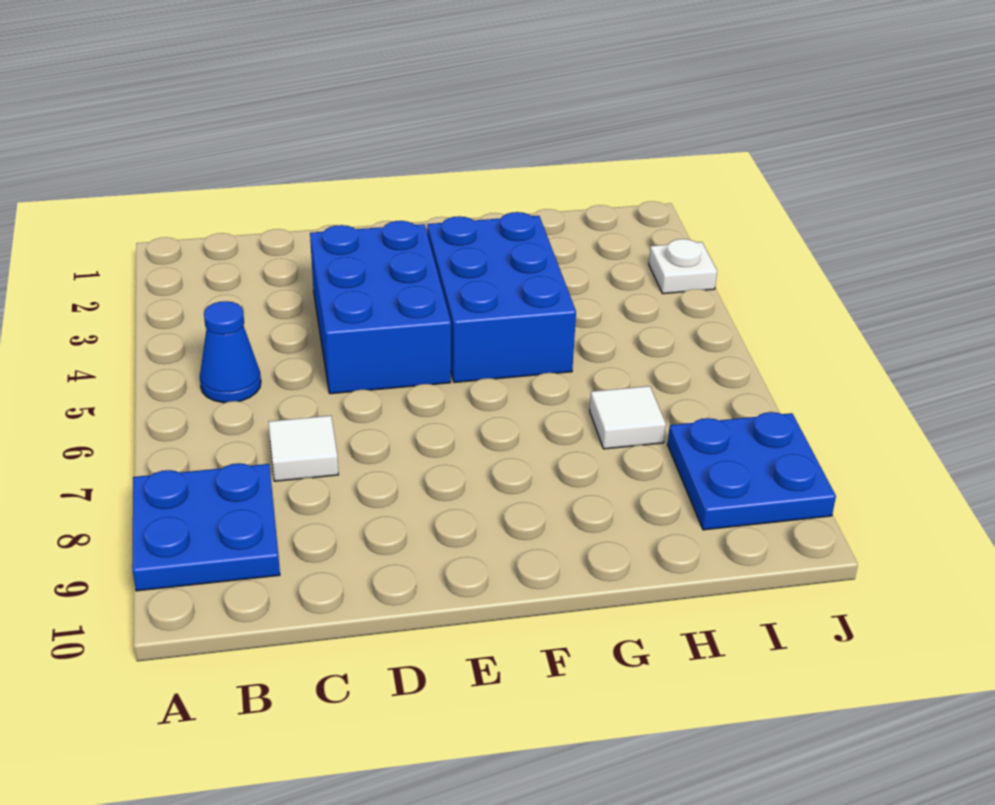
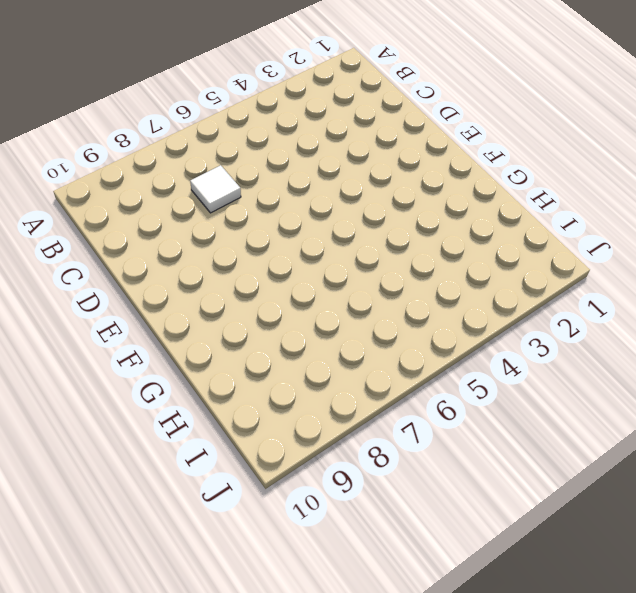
none -> blue plate A8:B9 level 1
none -> blue cone B5 level 1

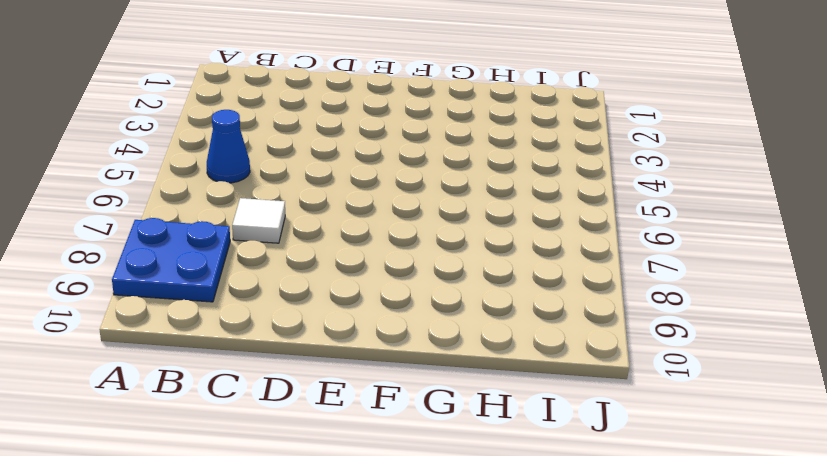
none -> blue brick D3:E5 level 1
none -> blue brick F3:G5 level 1

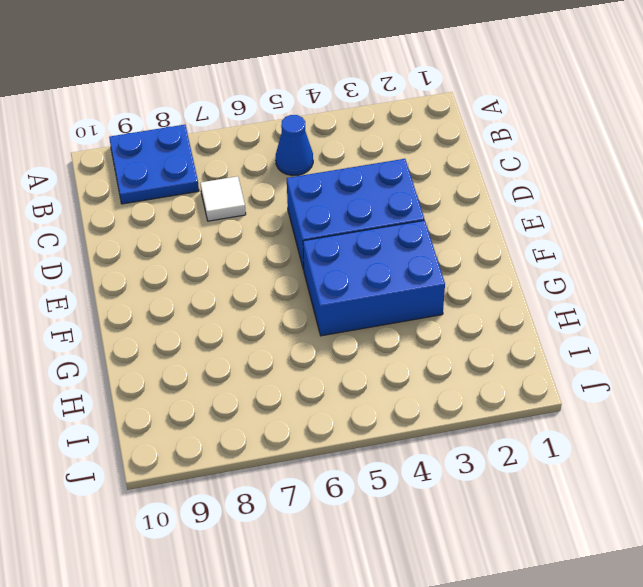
none -> white tile H7 level 1
none -> blue plate I8:J9 level 1

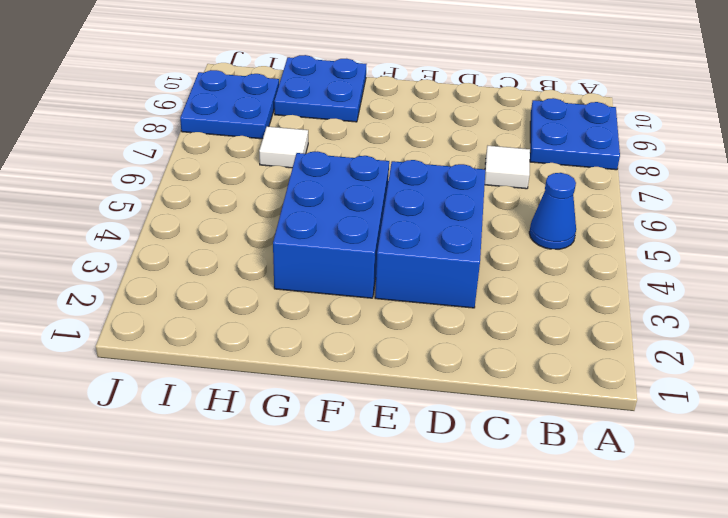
blue plate G9:H10 level 1 -> none
none -> white plate J3 level 1

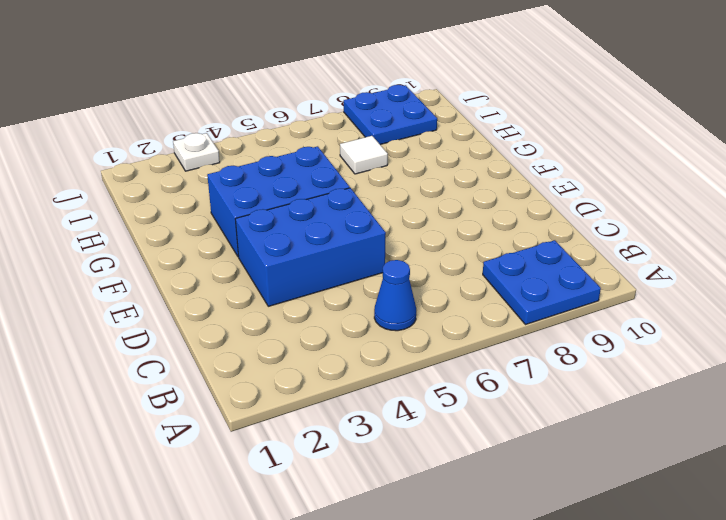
none -> white tile C7 level 1

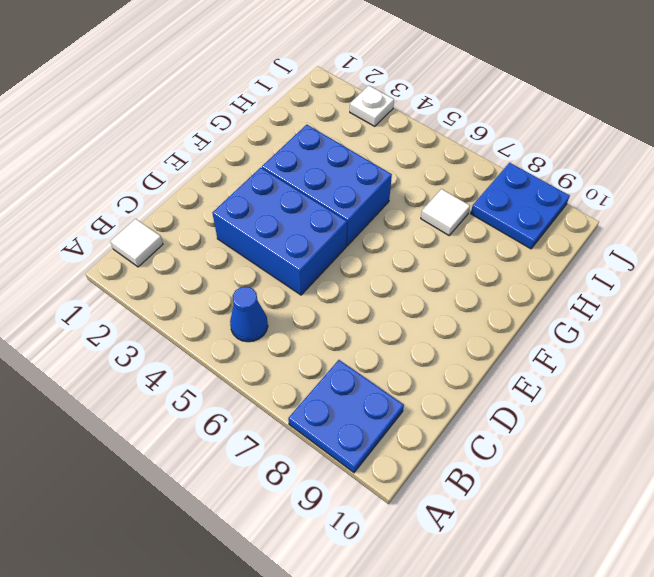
white tile B1 level 1 -> white tile C7 level 1

